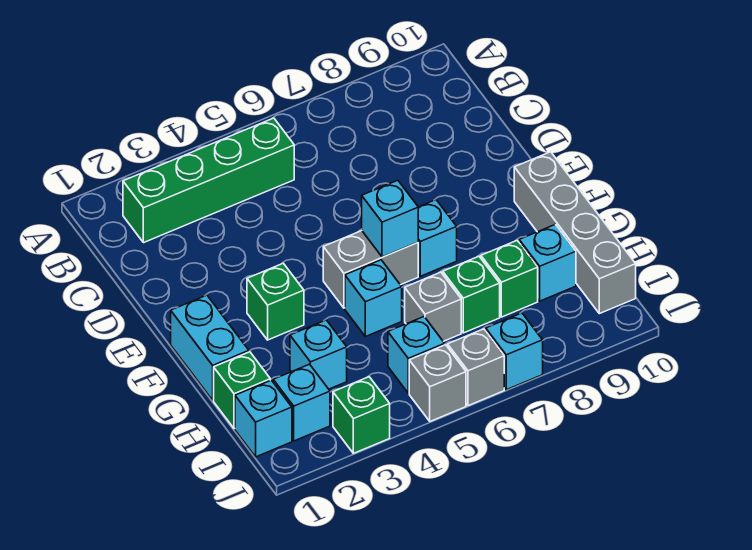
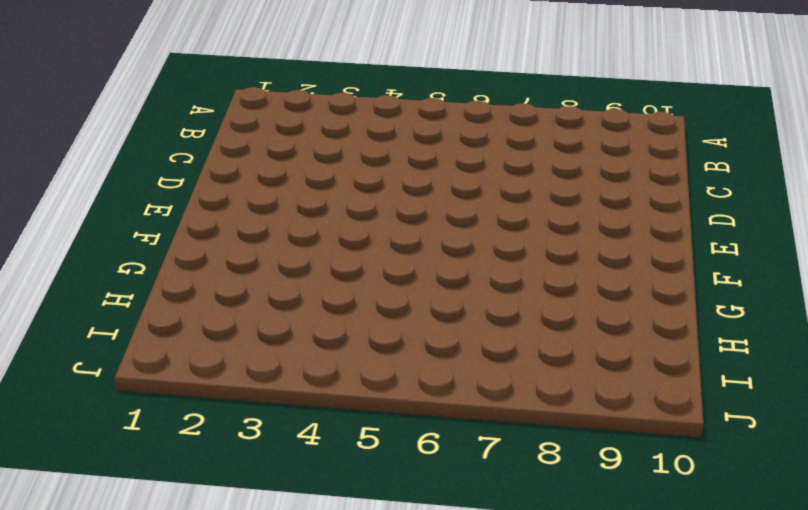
none -> green brick B2:B5 level 1
none -> cyan brick F1:G1 level 1
none -> green brick F3 level 1

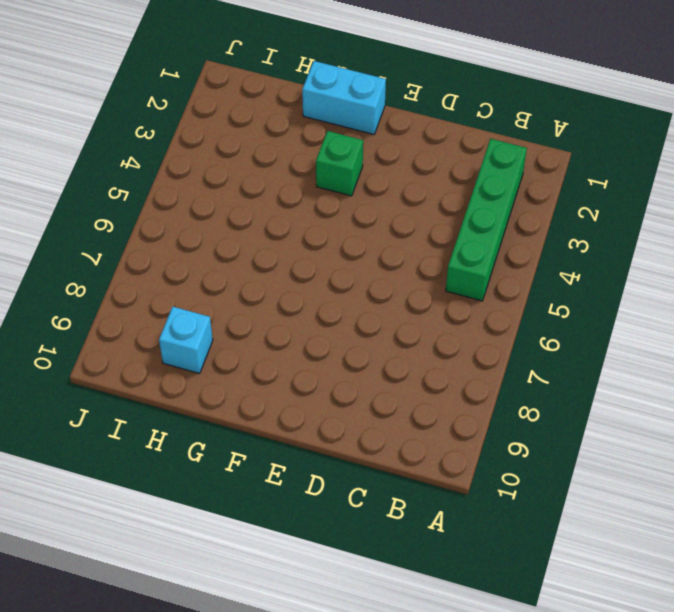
none -> grey brick F5:F6 level 1
none -> cyan brick F7 level 1
none -> grey brick F10:I10 level 1

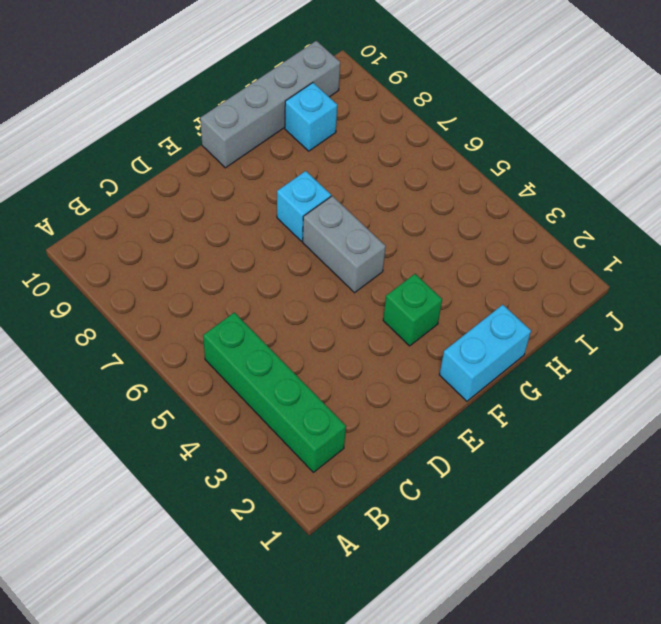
none -> cyan brick G5 level 1
none -> green brick H1 level 1
none -> cyan brick H3 level 1

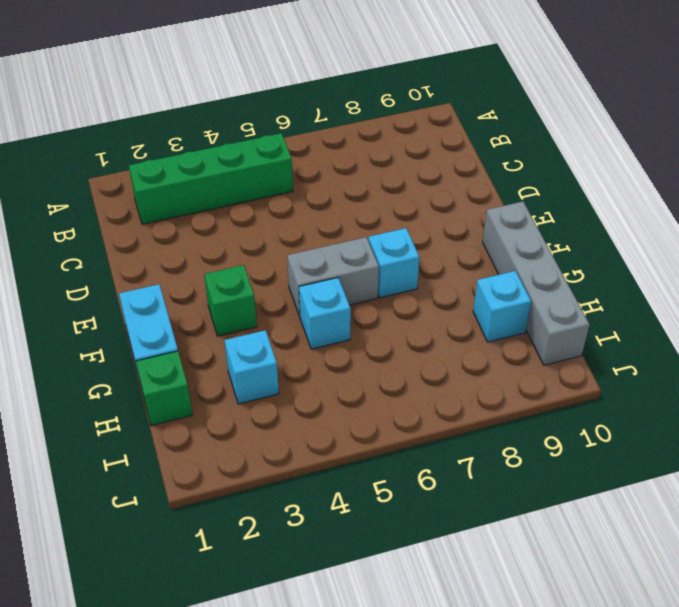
none -> grey brick H6 level 1
none -> green brick H7 level 1
none -> green brick H8 level 1

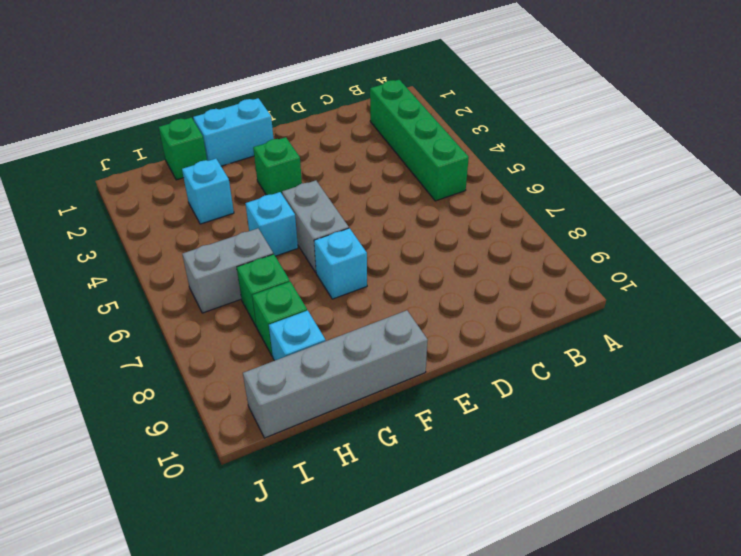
grey brick H6:I6 level 1 -> grey brick H6 level 1
none -> cyan brick I1 level 1
none -> cyan brick I2 level 1
none -> cyan brick I5 level 1

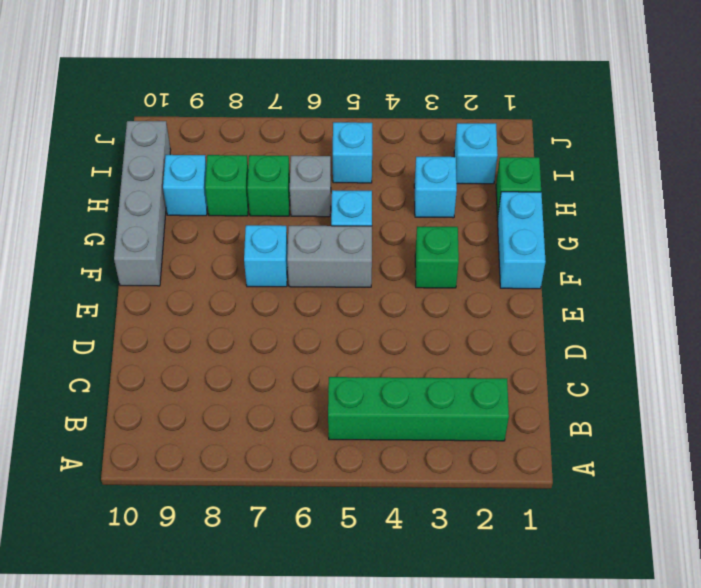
none -> cyan brick I1 level 1
none -> green brick J3 level 1
none -> grey brick J5 level 1

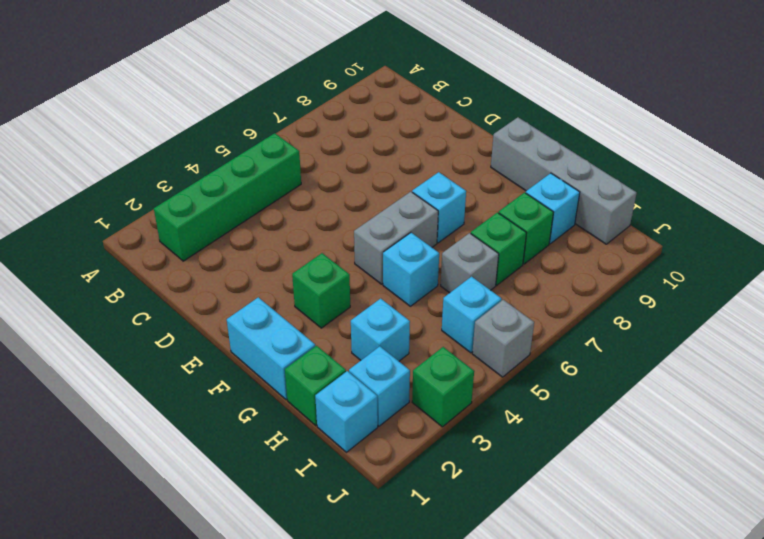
none -> grey brick J6 level 1
none -> cyan brick J7 level 1
none -> cyan brick F6 level 2

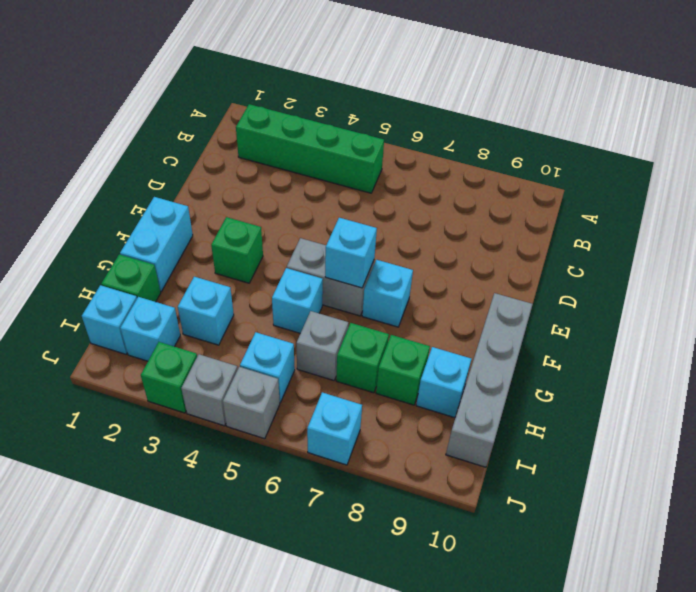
grey brick J4 level 1 -> grey brick J6 level 1

